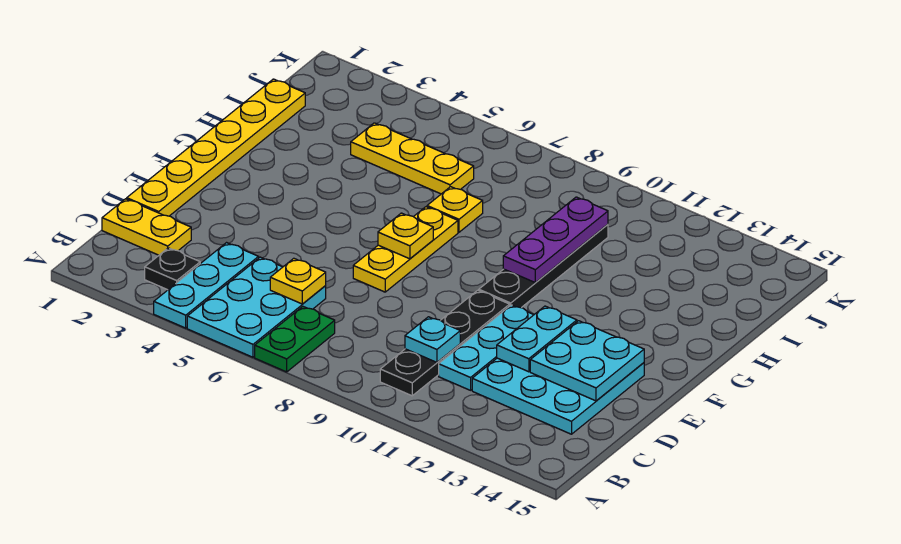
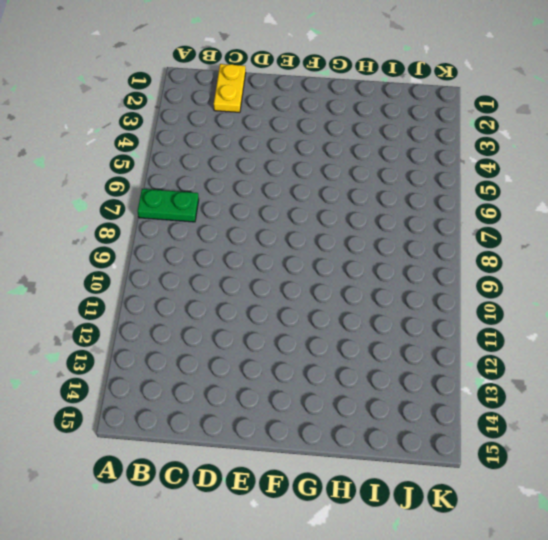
none -> cyan plate A4:C4 level 1
none -> cyan plate A5:C6 level 1
none -> black plate B3 level 1

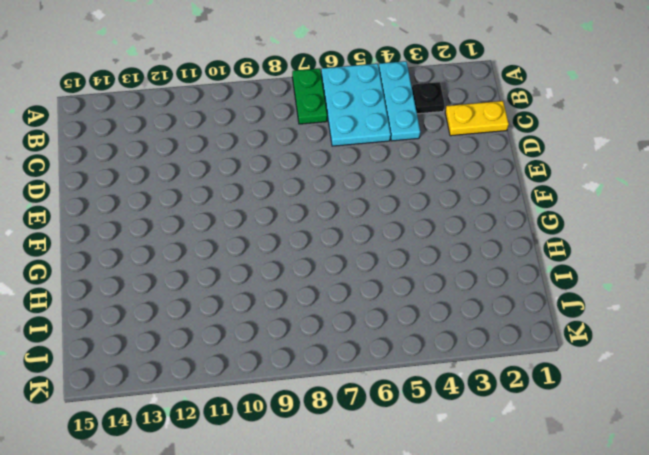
none -> black plate B10:E10 level 1
none -> cyan plate C11:E11 level 1
none -> cyan plate C12:E14 level 1

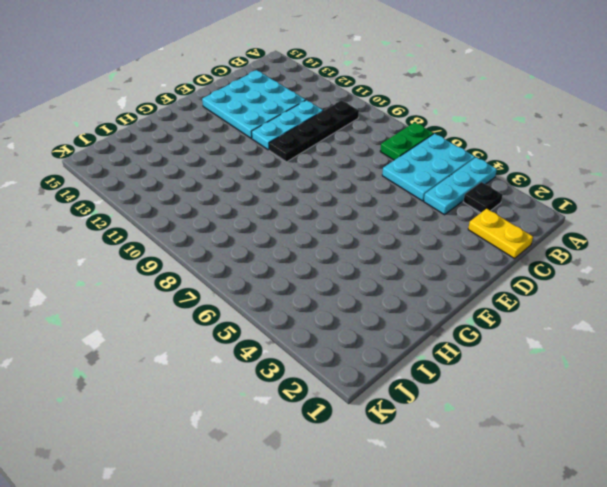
none -> yellow plate D1:I1 level 1
none -> yellow plate E7:G7 level 1
none -> black plate F10:I10 level 1

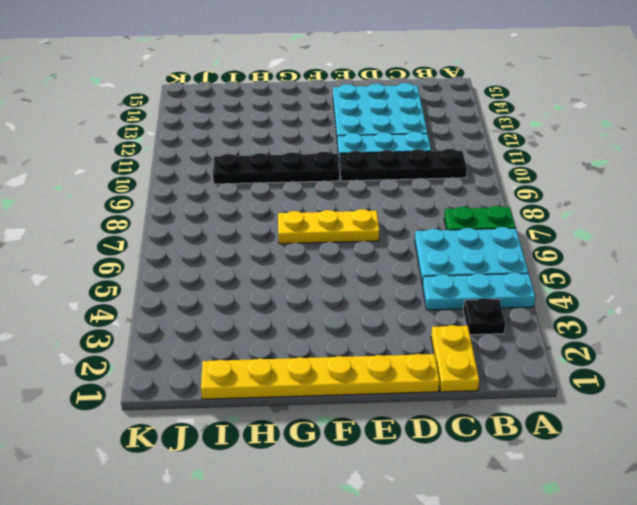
none -> yellow plate H7 level 1
none -> yellow plate I4:I6 level 1
none -> yellow plate C6 level 2

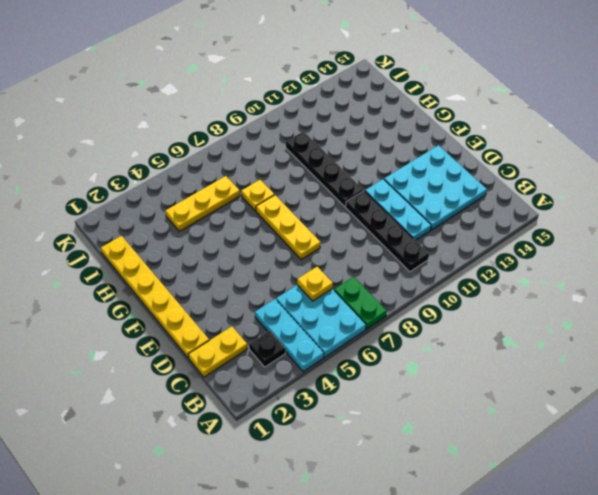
none -> cyan plate C10 level 2
none -> cyan plate D12:E12 level 2
none -> cyan plate D13:E14 level 2

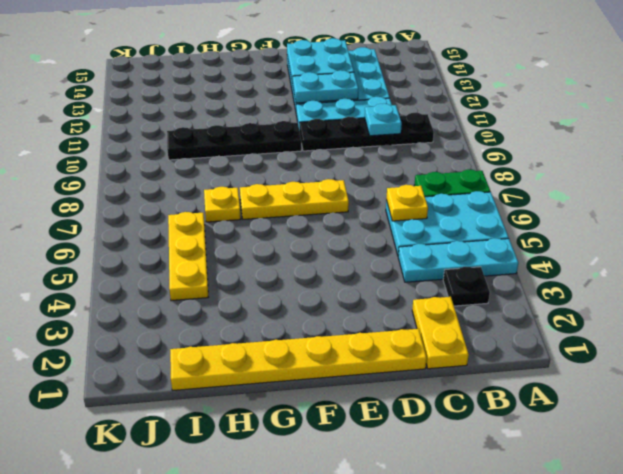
none -> yellow plate F7 level 2
none -> purple plate G10:I10 level 2

